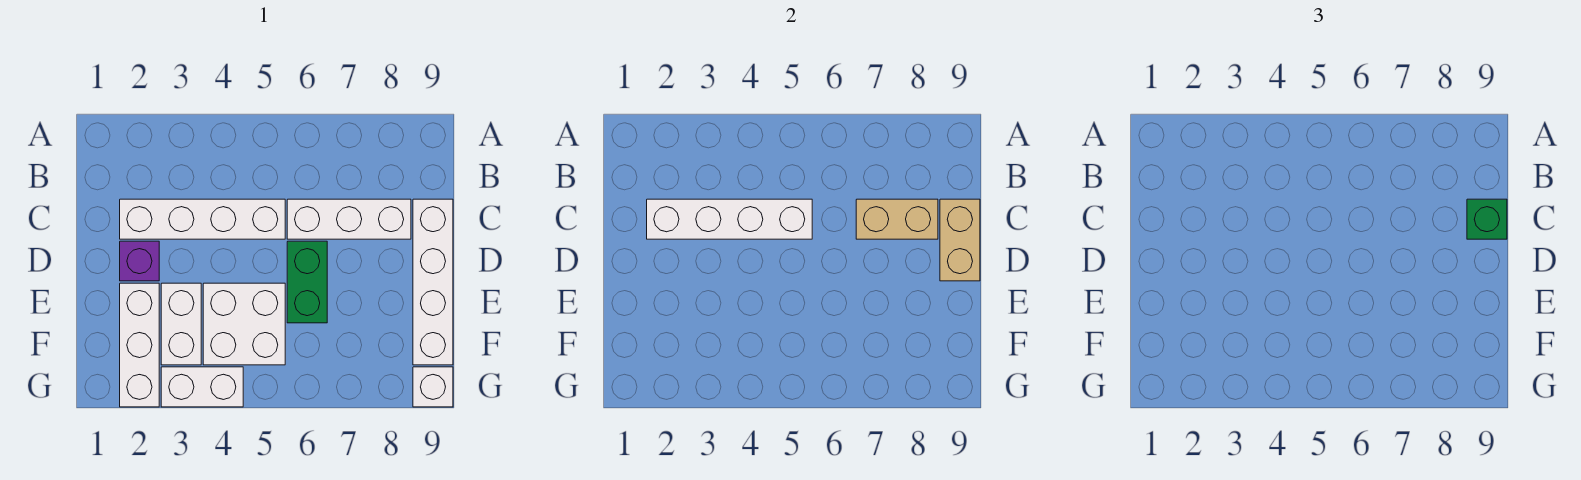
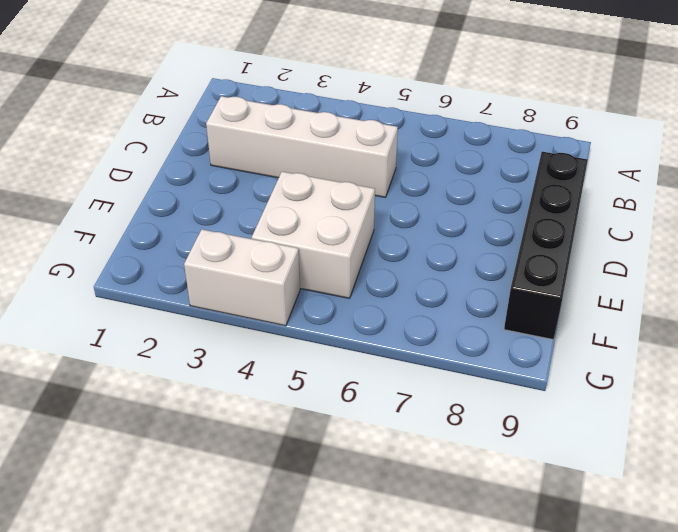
black brick C9:F9 level 1 -> white brick C9:F9 level 1
none -> white brick C6:C8 level 1
none -> purple brick D2 level 1
none -> green brick D6:E6 level 1

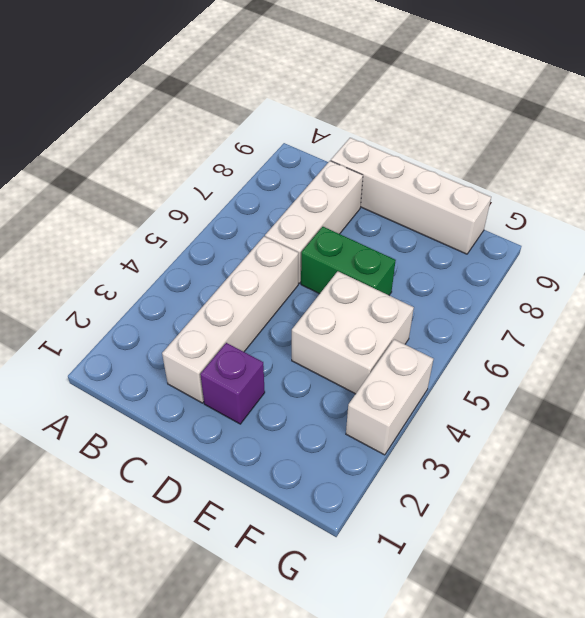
none -> white brick E2:G2 level 1
none -> white brick E3:F3 level 1
none -> white brick G9 level 1

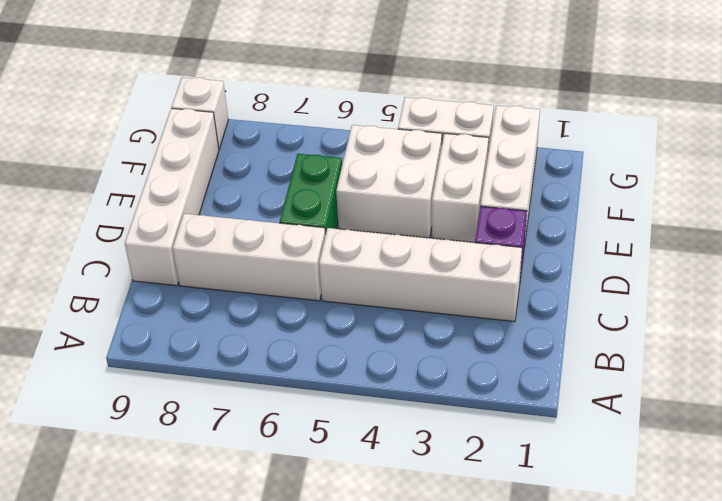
none -> white brick C2:C5 level 2
none -> tan brick C7:C8 level 2
none -> tan brick C9:D9 level 2

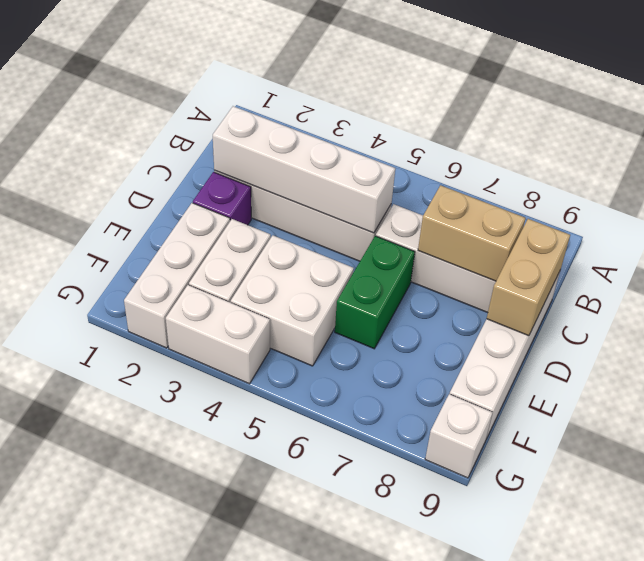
none -> green brick C9 level 3

